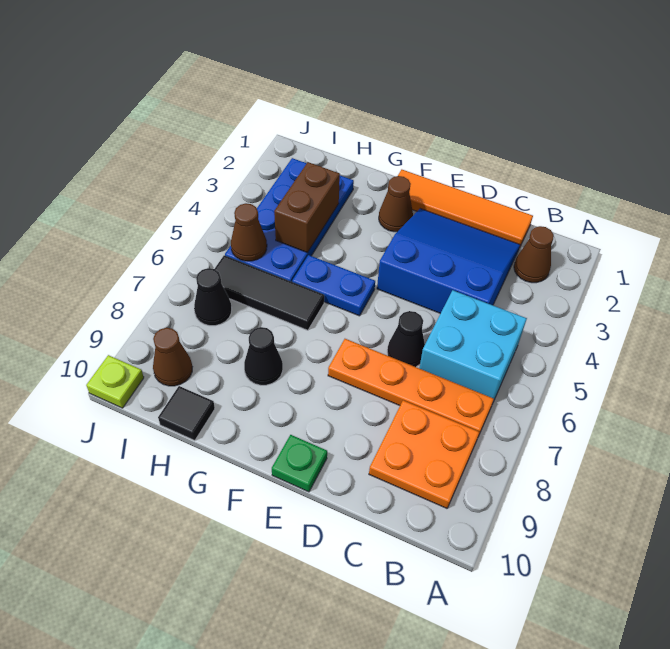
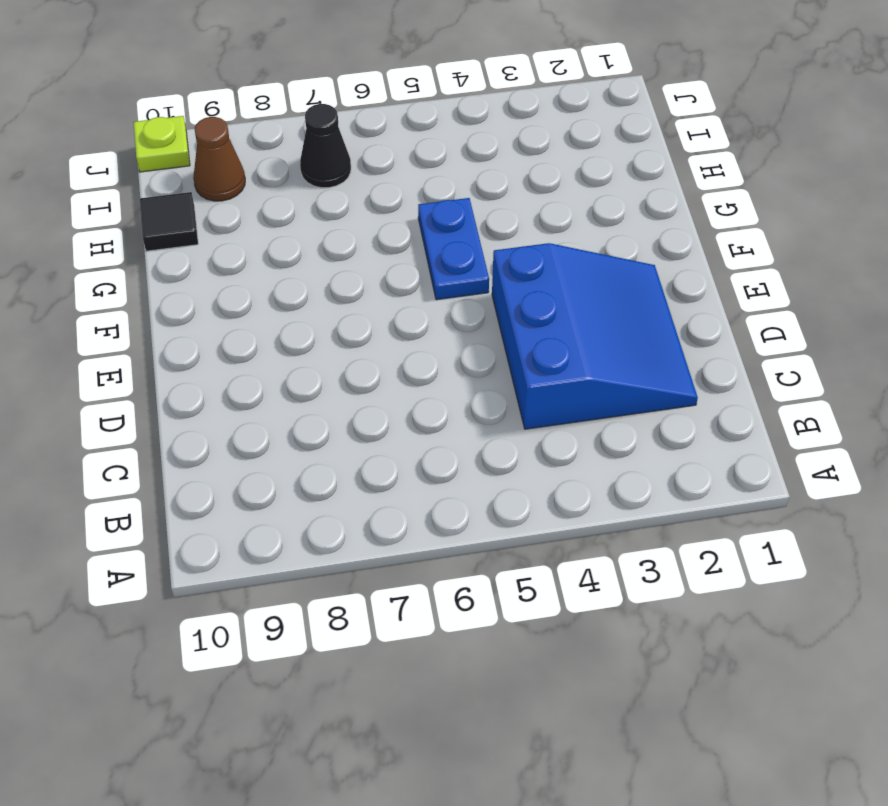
none -> brown cone B2 level 1
none -> cyan brick B5:C6 level 1
none -> orange plate B7:E7 level 1

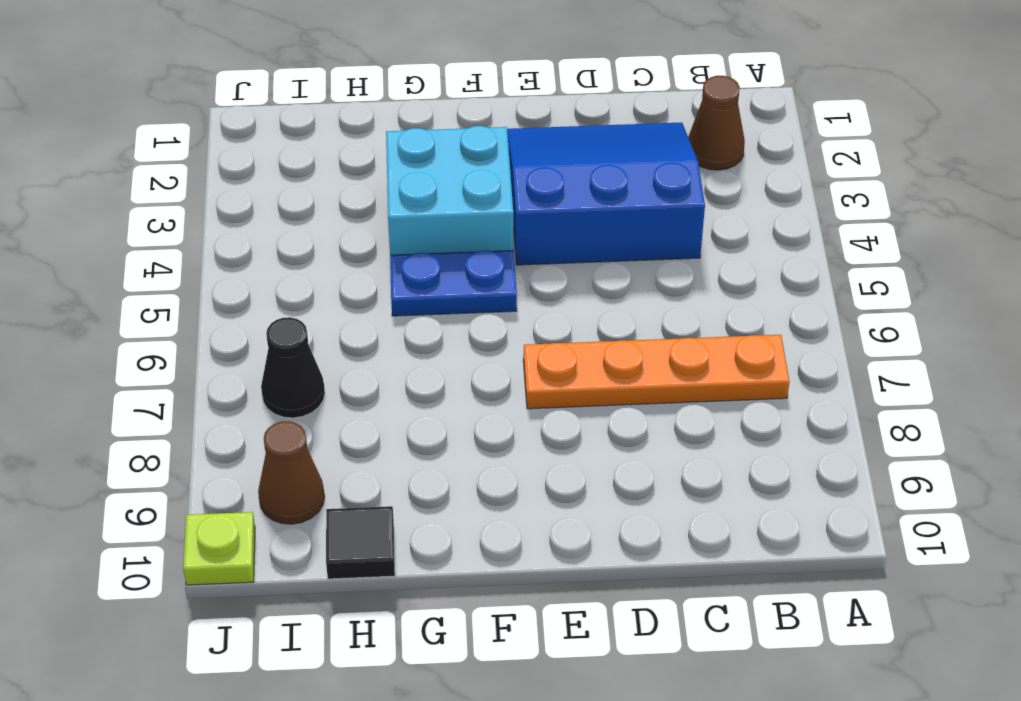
cyan brick F3:G4 level 1 -> cyan brick B5:C6 level 1
none -> orange plate B8:C9 level 1
none -> orange tile C1:F1 level 1
none -> black cone D6 level 1

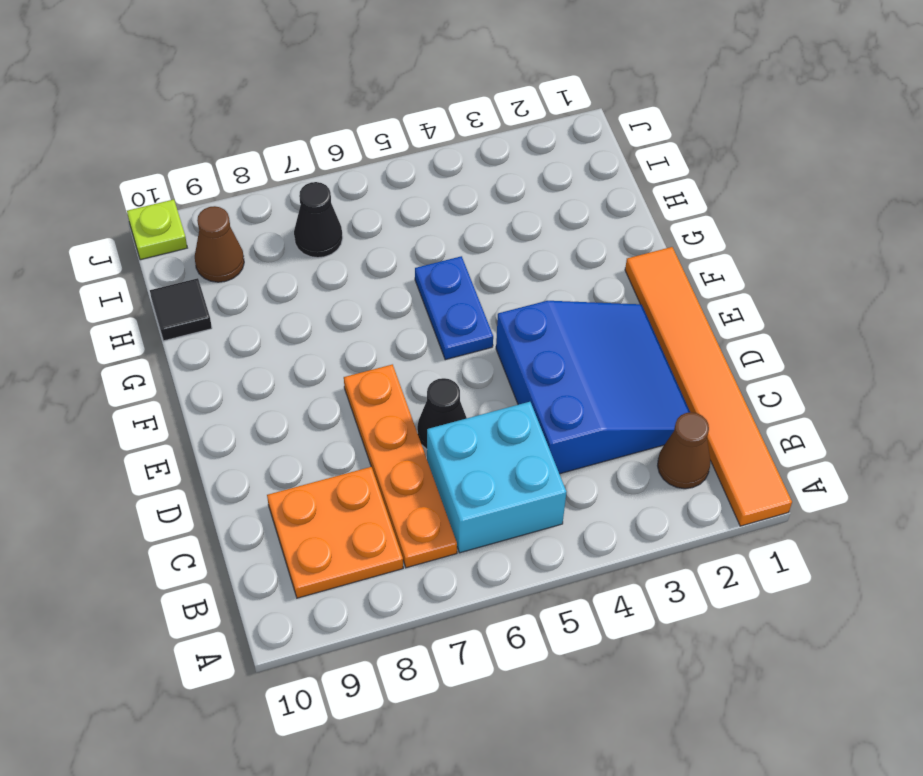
orange tile A1:F1 level 1 -> orange tile C1:F1 level 1
none -> green plate E10 level 1
none -> brown cone F2 level 1
none -> black tile G6:I6 level 1

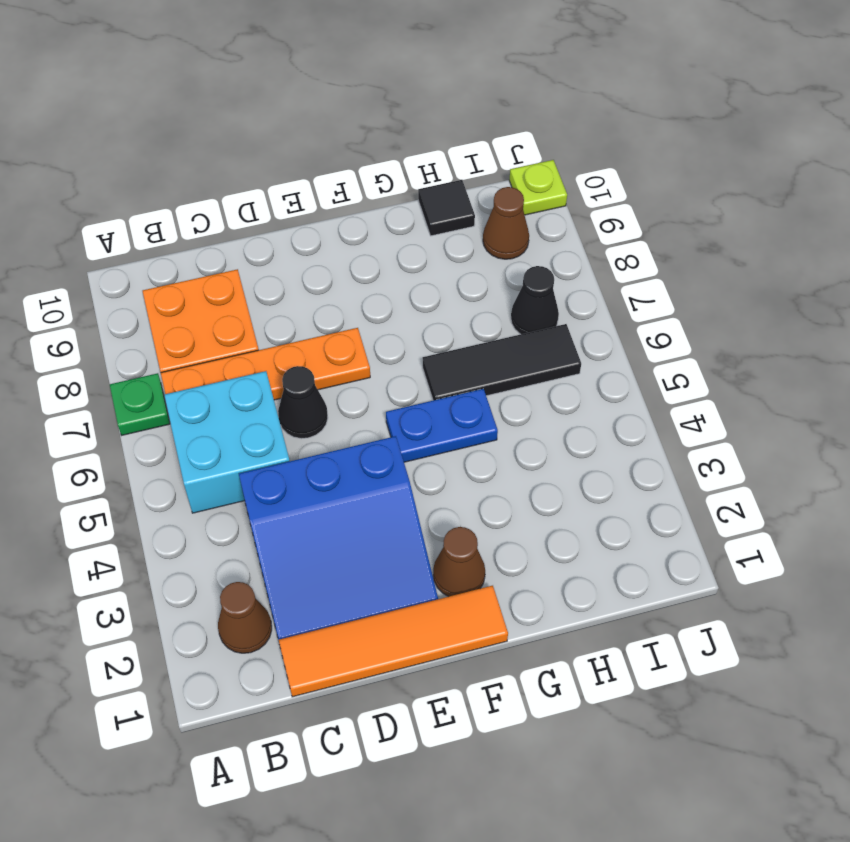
green plate A7 level 1 -> green plate E10 level 1
none -> black cone G8 level 1
none -> blue plate H2:I5 level 1
none -> brown brick H3:H4 level 2

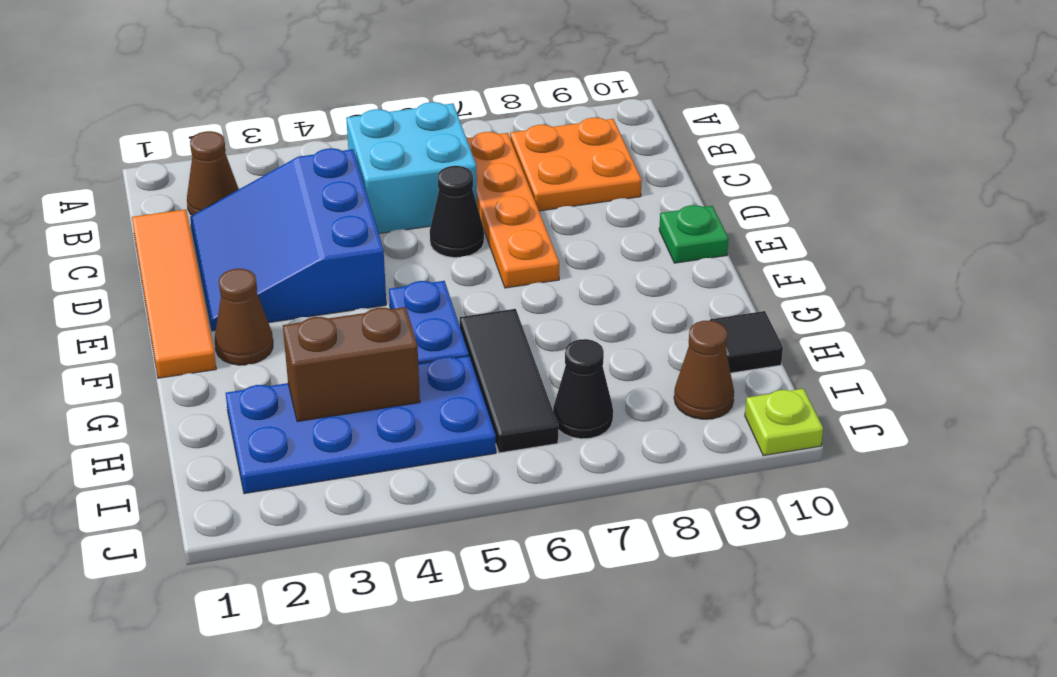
none -> black cone G8 level 1
none -> brown cone I5 level 2

